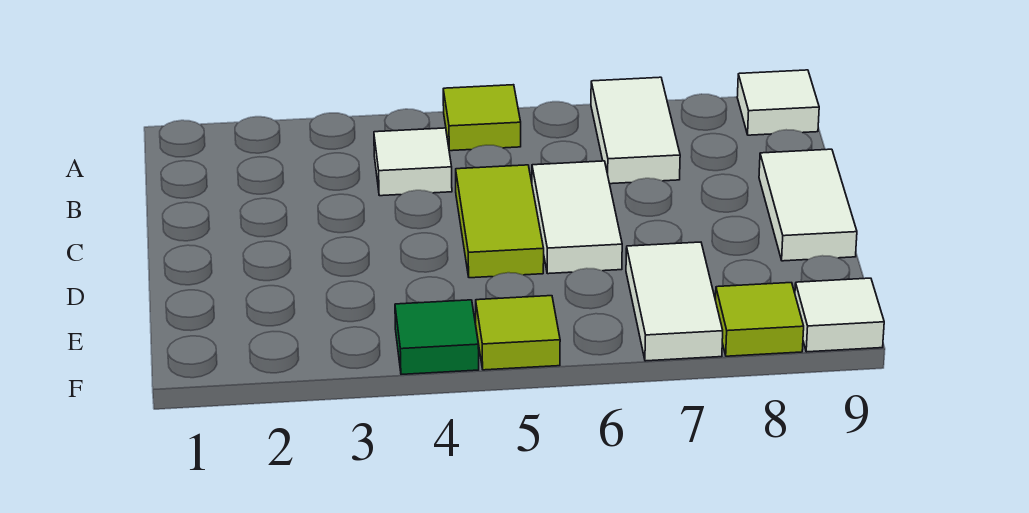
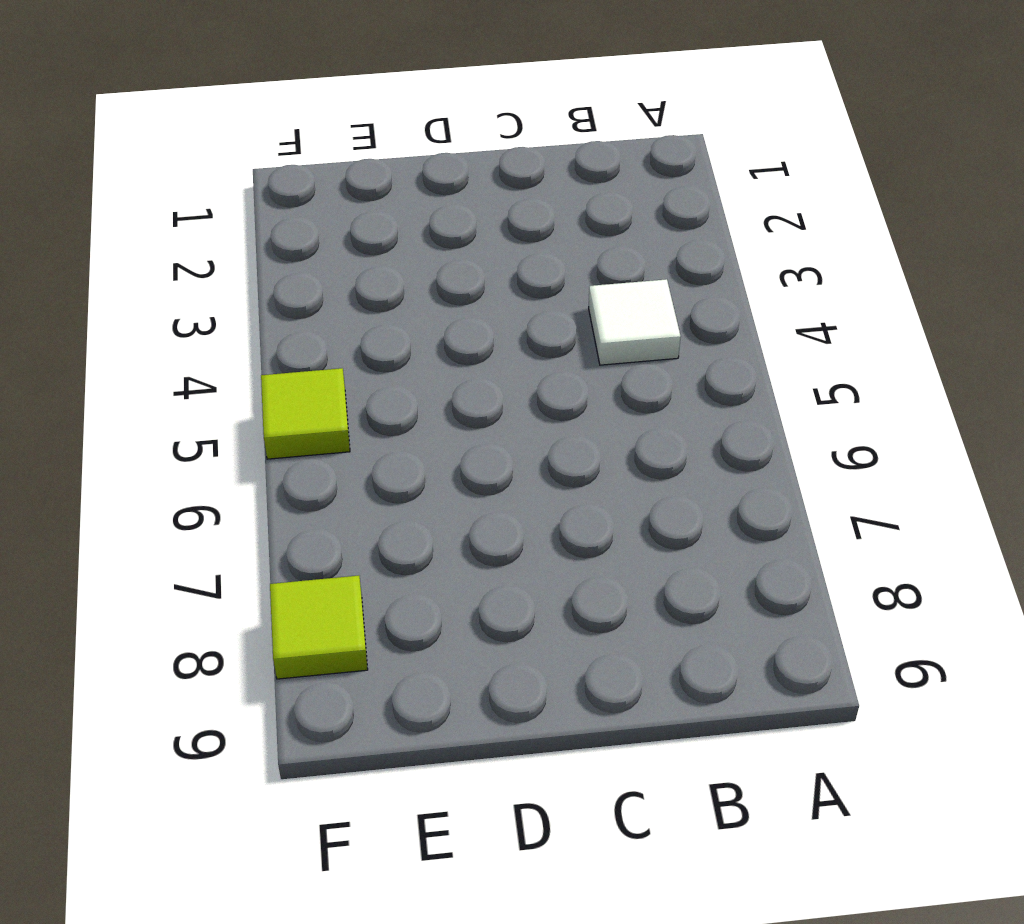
none -> lime tile A5 level 1
none -> white tile A7:B7 level 1
none -> white tile A9 level 1

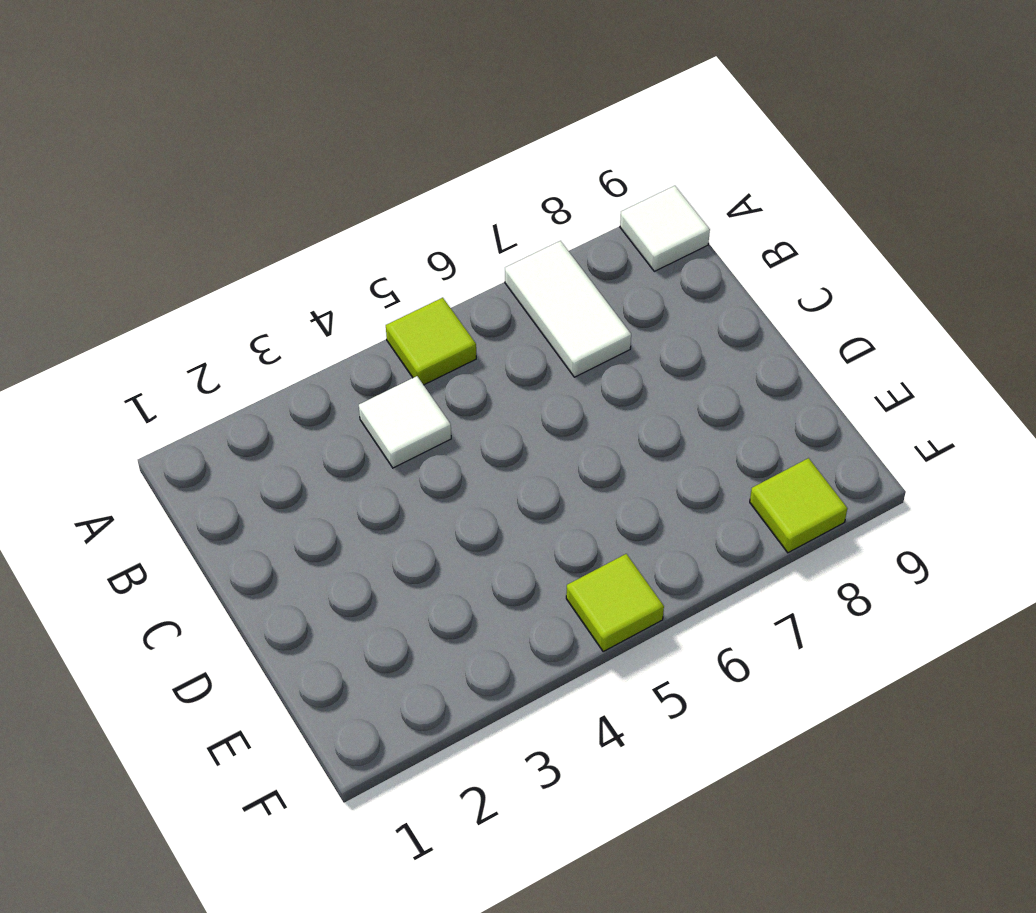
none -> lime tile C5:D5 level 1
none -> white tile C6:D6 level 1
none -> white tile C9:D9 level 1

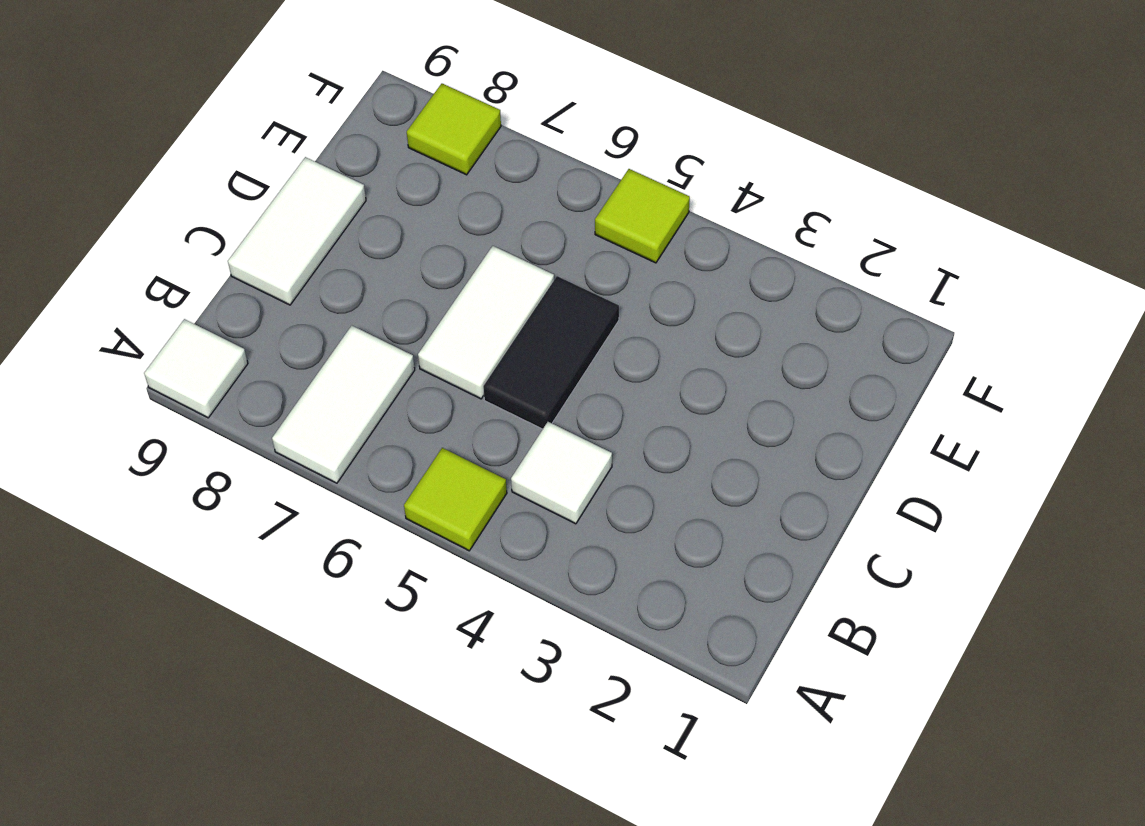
black tile C5:D5 level 1 -> lime tile C5:D5 level 1
none -> white tile E7:F7 level 1
none -> green tile F4 level 1
none -> white tile F9 level 1

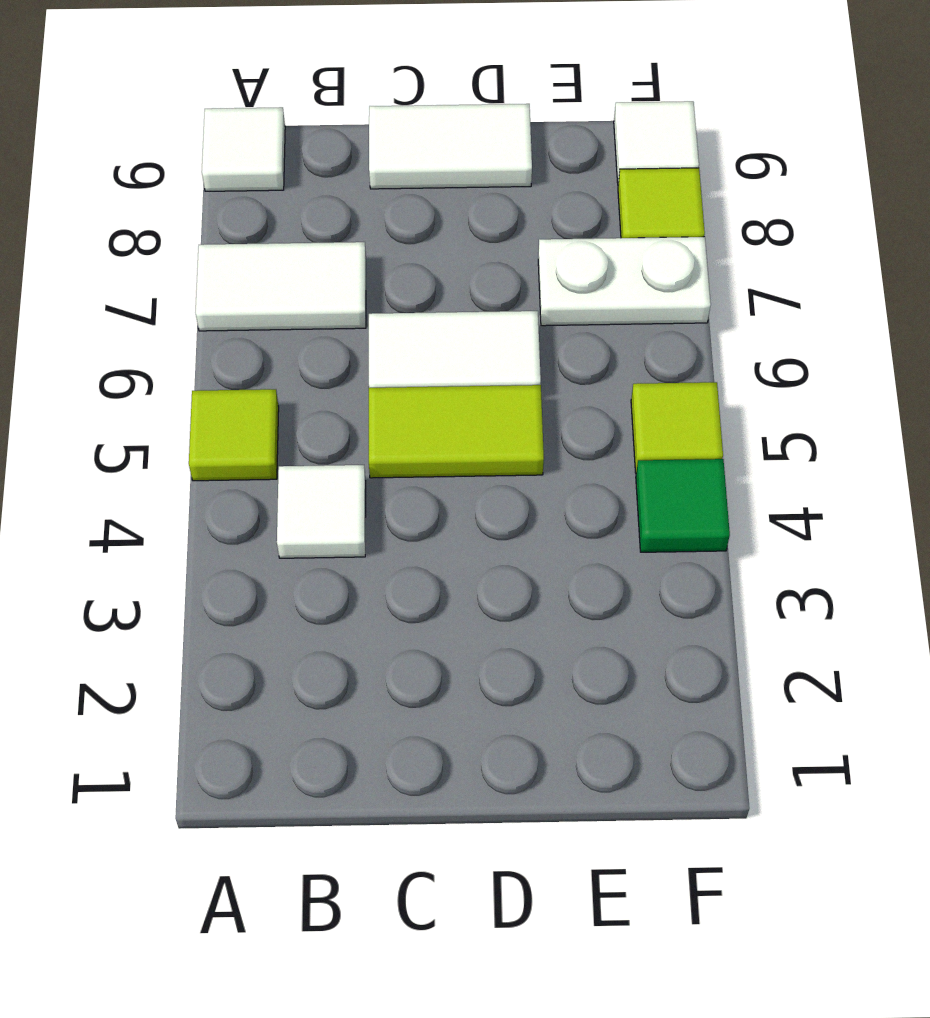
white plate E7:F7 level 1 -> white tile E7:F7 level 1

